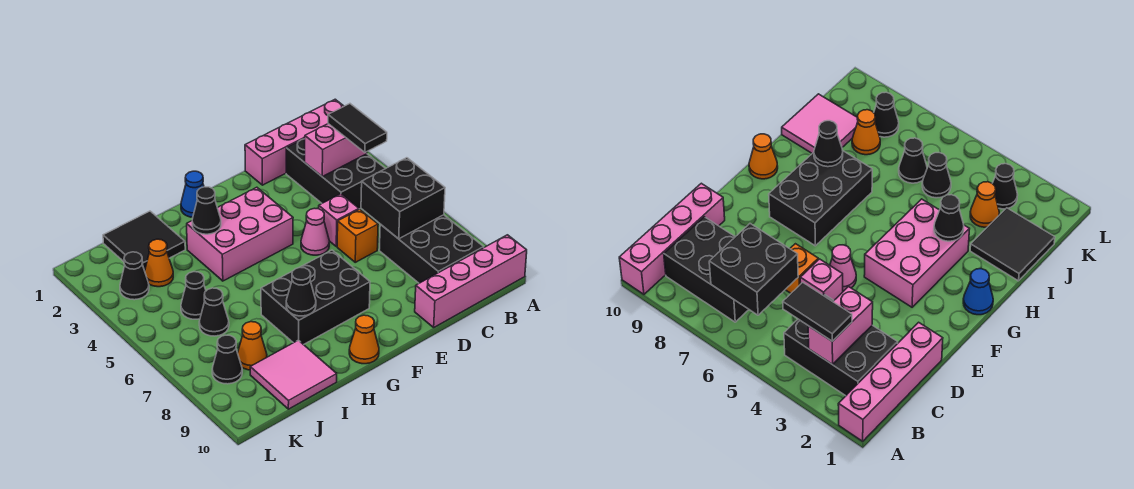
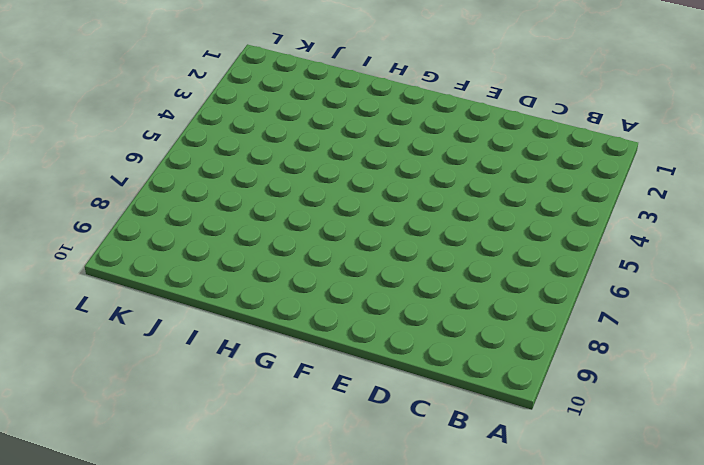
none -> pink brick A1:D1 level 1
none -> pink brick A10:D10 level 1
none -> black brick B2:C4 level 1

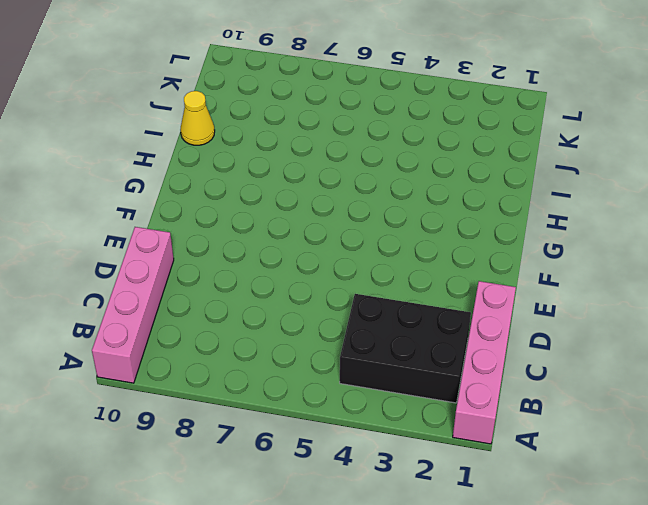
yellow cone I10 level 1 -> pink tile I9:J10 level 1
none -> black brick B7:C9 level 1
none -> pink brick D5 level 1
none -> orange brick D6 level 1

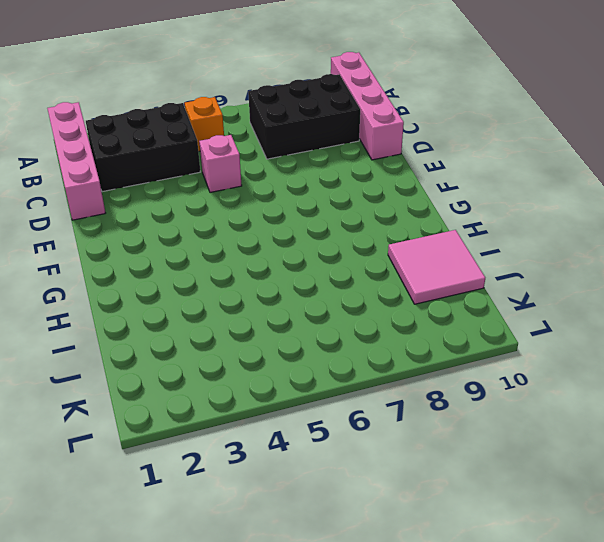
orange brick B5 level 1 -> orange brick D6 level 1
none -> pink cone E5 level 1
none -> pink brick F3:H4 level 1
none -> black brick F7:H8 level 1

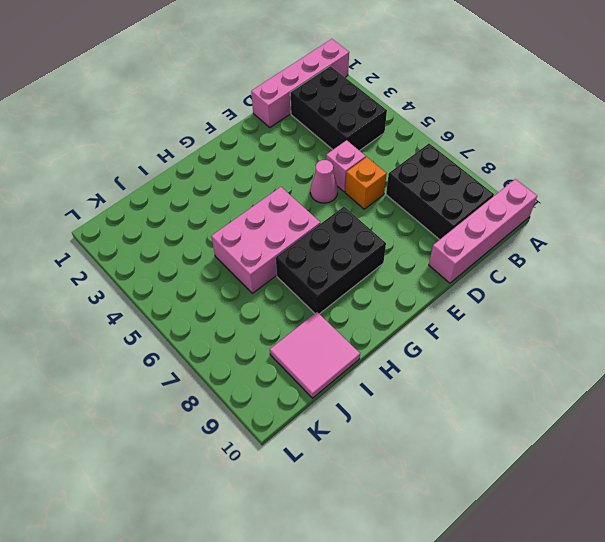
pink brick G5:I6 level 1 -> pink brick F3:H4 level 1
none -> blue cone G1 level 1
none -> orange cone G10 level 1
none -> black tile I1:J2 level 1

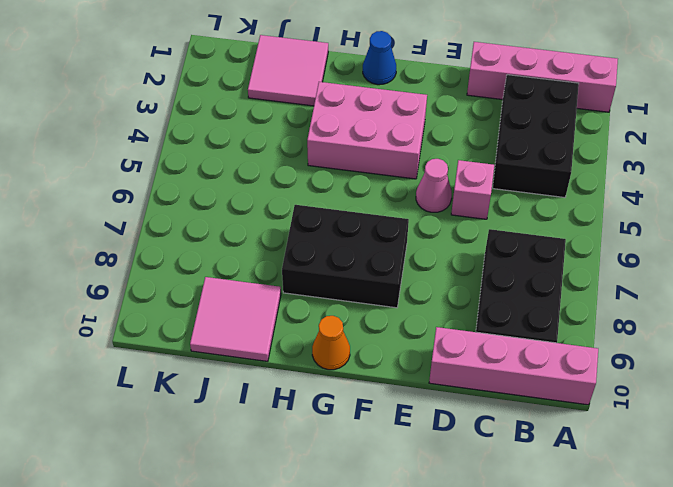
pink tile I1:J2 level 1 -> black tile I1:J2 level 1
none -> orange brick D6 level 1
none -> orange cone J3 level 1
none -> black cone J5 level 1

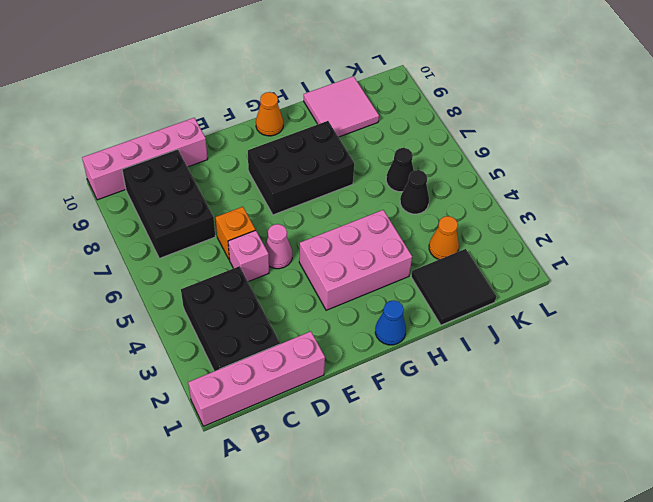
none -> orange cone J8 level 1
none -> black cone K3 level 1
none -> black cone K8 level 1

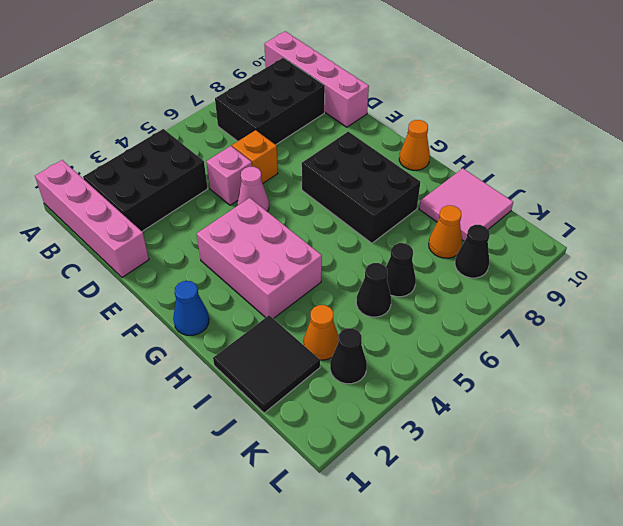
none -> pink brick B3:C3 level 2
none -> black brick B6:C7 level 2
none -> black cone H3 level 2

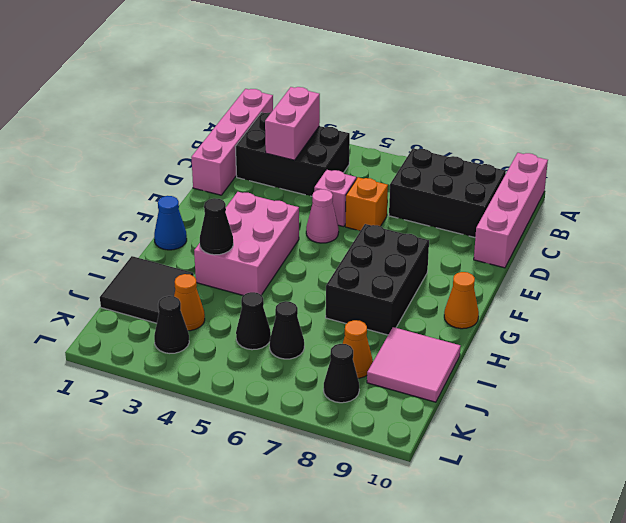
none -> black brick B6:C7 level 2
none -> black cone H8 level 2
none -> black tile B3:B4 level 3

